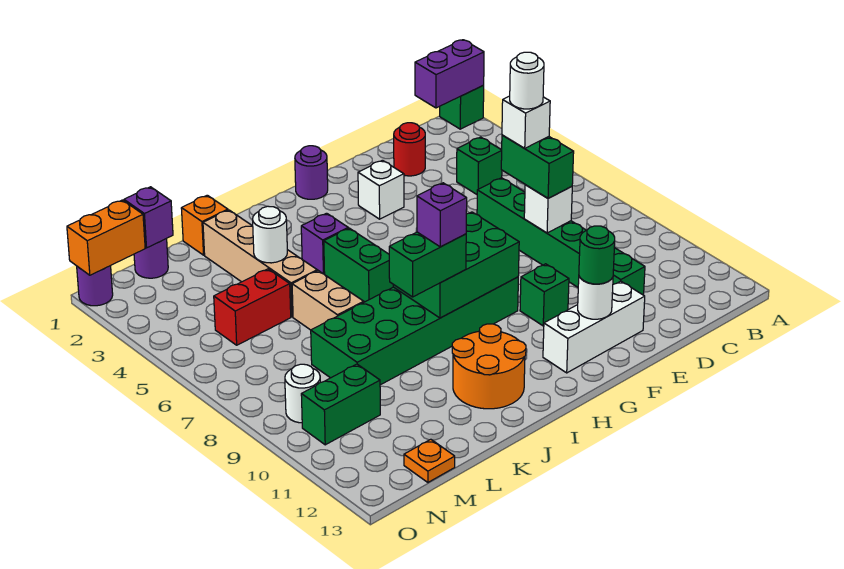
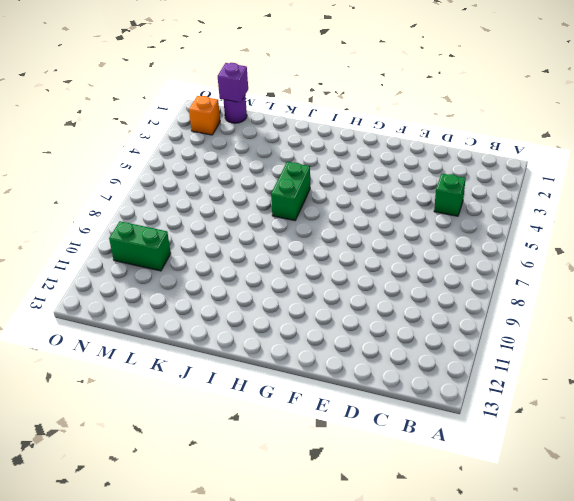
orange brick N2 level 1 -> orange brick K1 level 1
none -> green brick A1 level 1
none -> red round brick D2 level 1
none -> green brick D6:D11 level 1
none -> white brick E12:G12 level 1

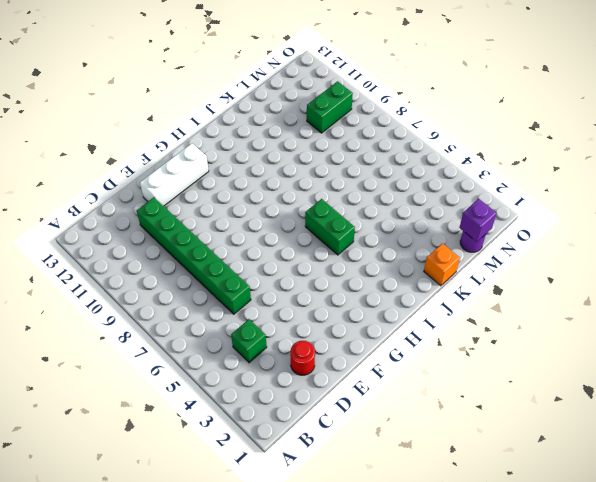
none -> green brick A1 level 1
none -> white brick F3 level 1
none -> green brick F10 level 1
none -> purple round brick G1 level 1

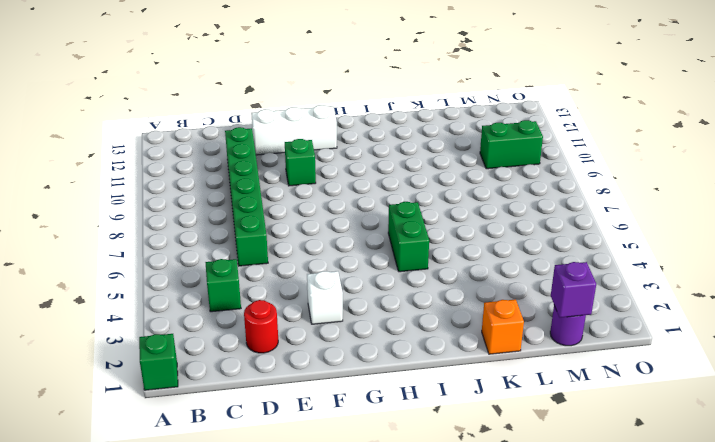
none -> purple round brick G1 level 1
none -> green brick G8:L9 level 1
none -> purple brick I4 level 1
none -> orange round brick I11:J12 level 1

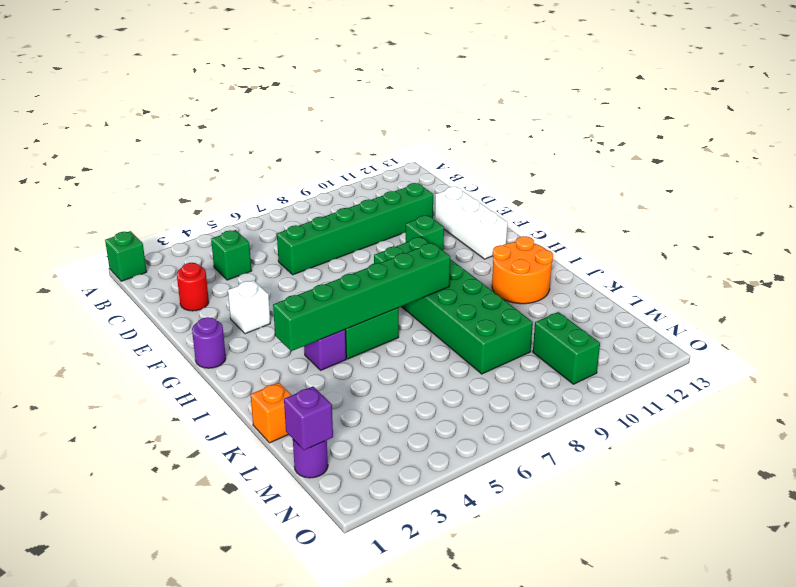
green brick I3:I8 level 2 -> green brick G8:I9 level 2
none -> tan brick K2:K5 level 1
none -> tan brick K6:K7 level 1
none -> red brick L5:M5 level 1
none -> orange plate M13 level 1

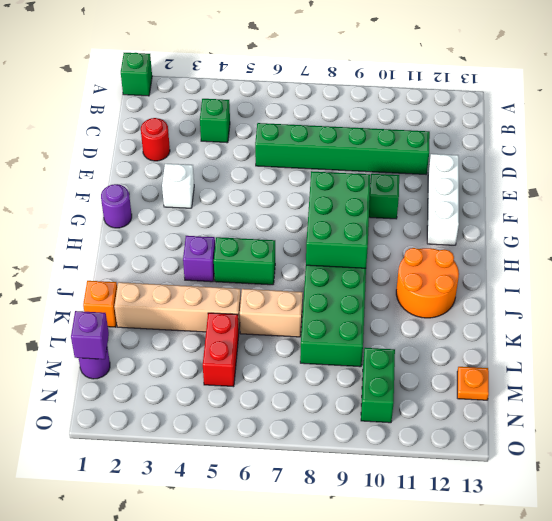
none -> white round brick N9 level 1
none -> purple round brick O1 level 1
none -> purple brick A1:B1 level 2
none -> white brick D8 level 2

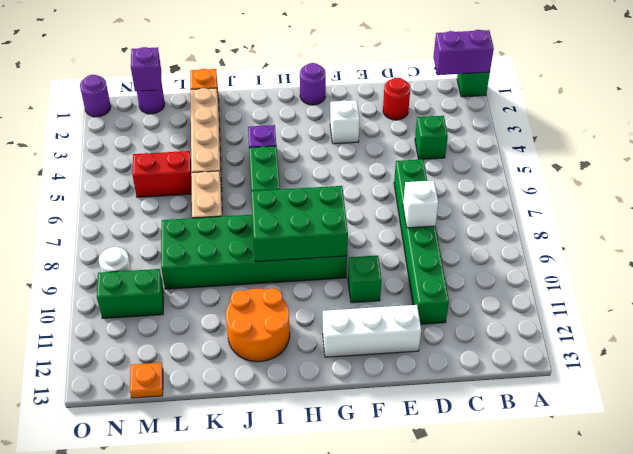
none -> white round brick F12 level 2
none -> white round brick K4 level 2
none -> orange brick N1:O1 level 2
none -> green brick D7:D8 level 3

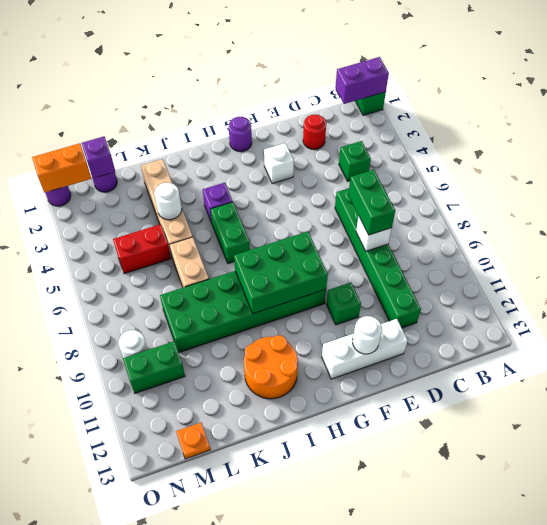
none -> orange brick K1 level 1
none -> green round brick F12 level 3
none -> green brick I9:J9 level 3
none -> white brick D7 level 4

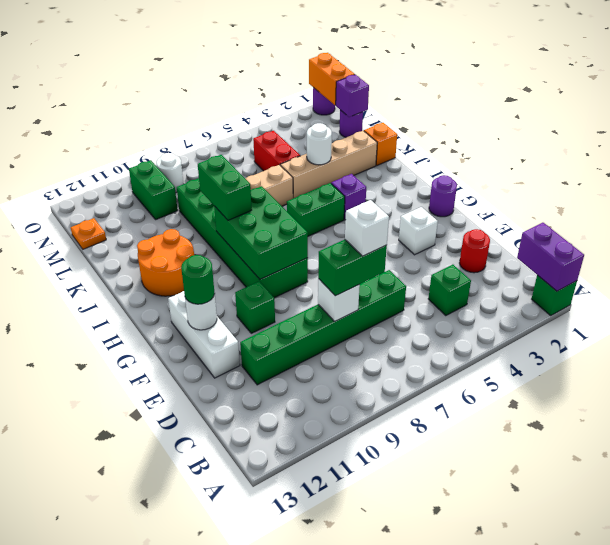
none -> purple brick I9 level 4
none -> white round brick D7 level 5

